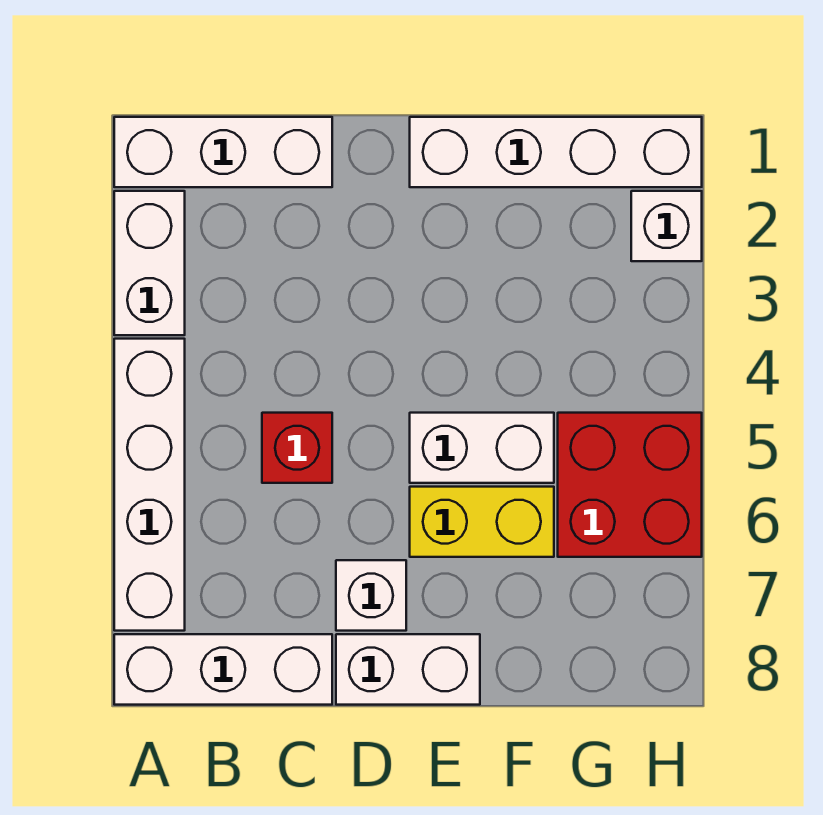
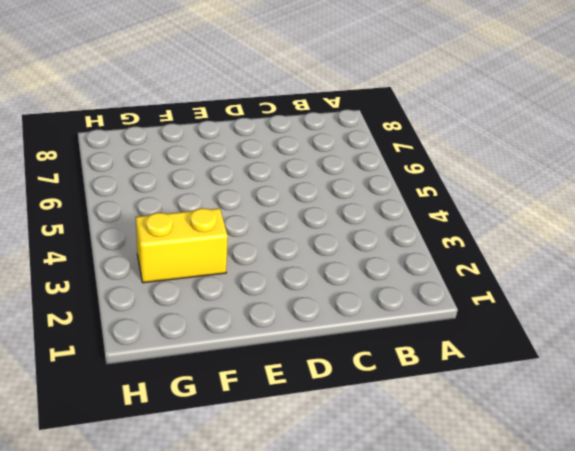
yellow brick F3:G3 level 1 -> yellow brick E6:F6 level 1
none -> white brick A1:C1 level 1
none -> white brick A2:A3 level 1
none -> white brick A4:A7 level 1

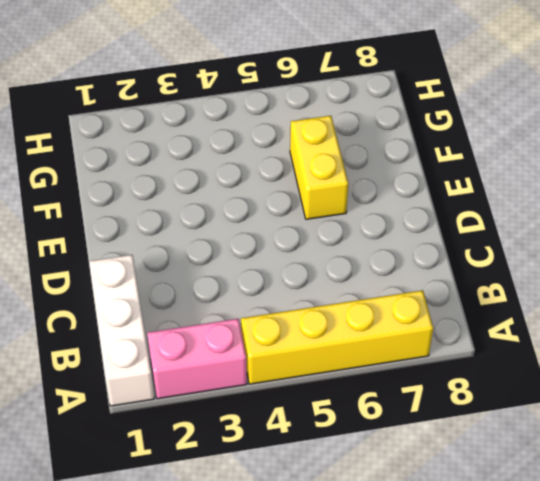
pink brick A2:A3 level 1 -> white brick A2:A3 level 1
yellow brick A4:A7 level 1 -> white brick A4:A7 level 1
none -> white brick A8:C8 level 1
none -> red brick C5 level 1
none -> white brick D7 level 1

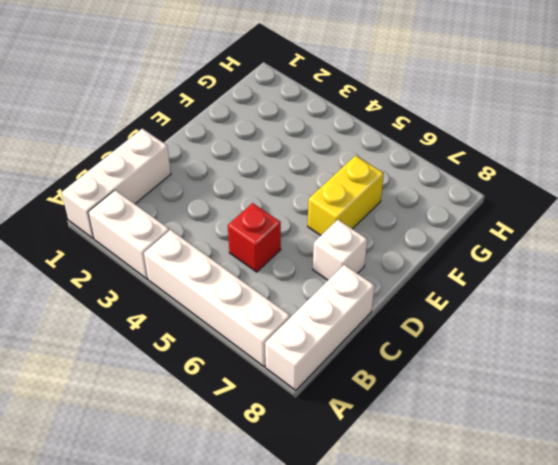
none -> white brick D8:E8 level 1
none -> white brick E1:H1 level 1
none -> white brick E5:F5 level 1

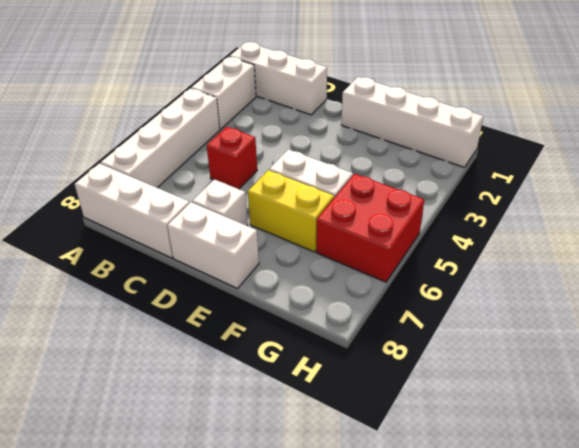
none -> white brick H2 level 1

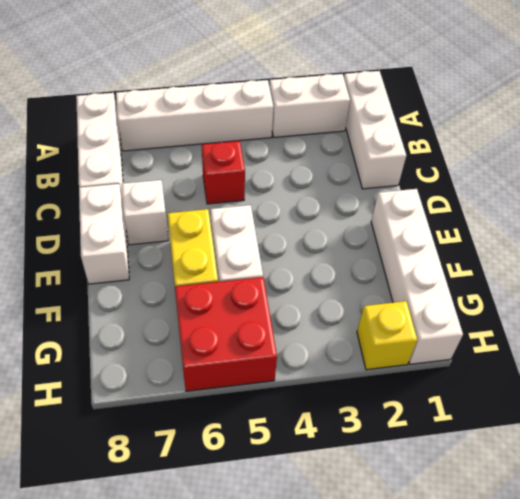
yellow brick H2 level 1 -> white brick H2 level 1

